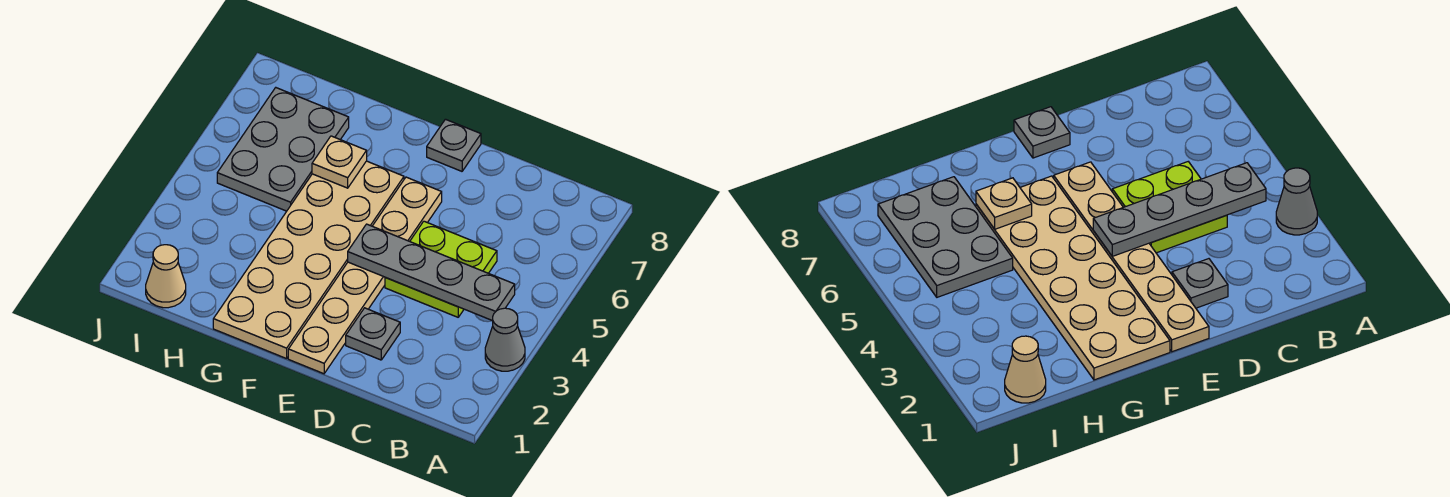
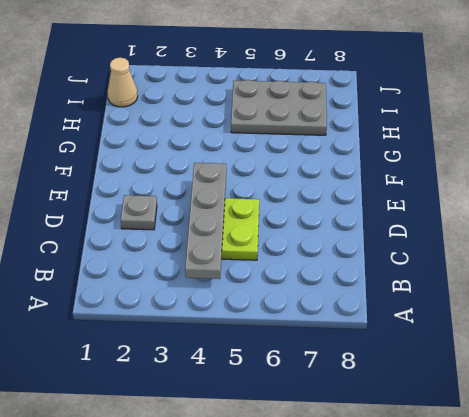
none -> grey cone A3 level 1
none -> tan plate E1:E6 level 1

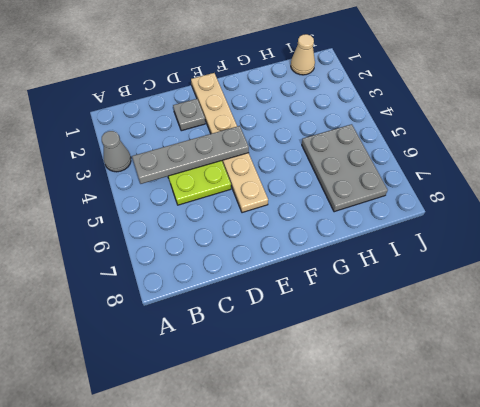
none -> grey plate E8 level 1
none -> tan plate F1:G6 level 1

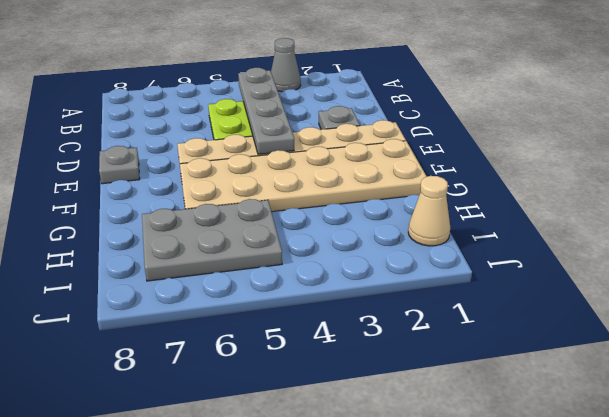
none -> tan plate G6 level 2

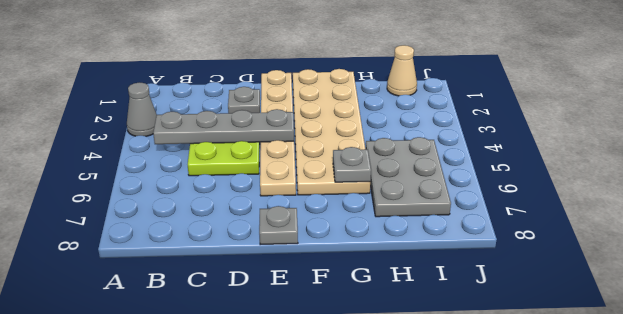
grey plate G6 level 2 -> tan plate G6 level 2

